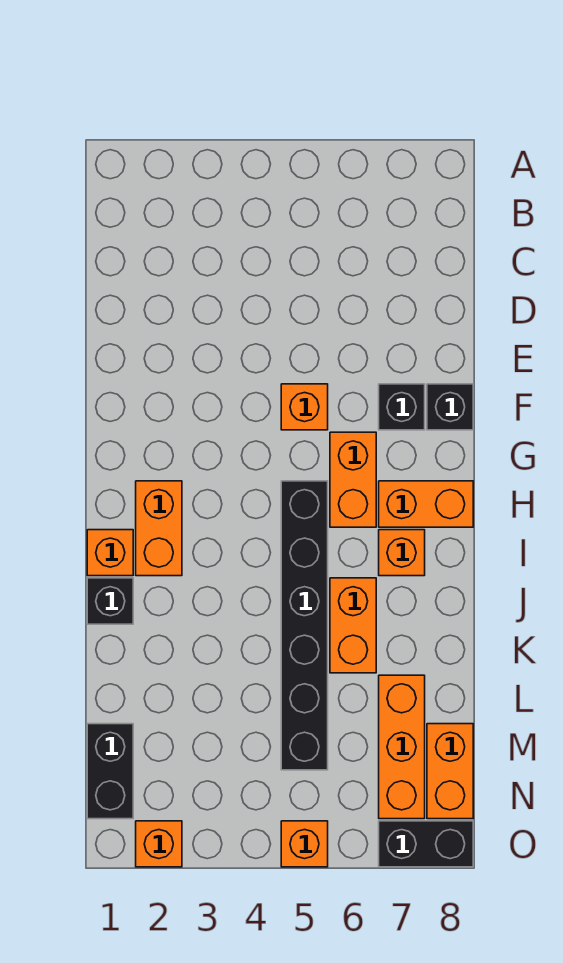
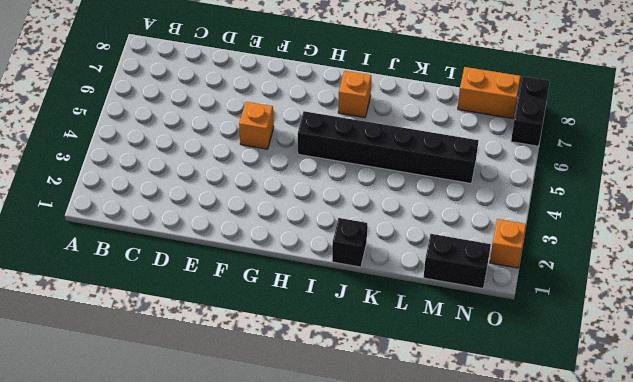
none -> black brick F7 level 1
none -> black brick F8 level 1
none -> orange brick G6:H6 level 1

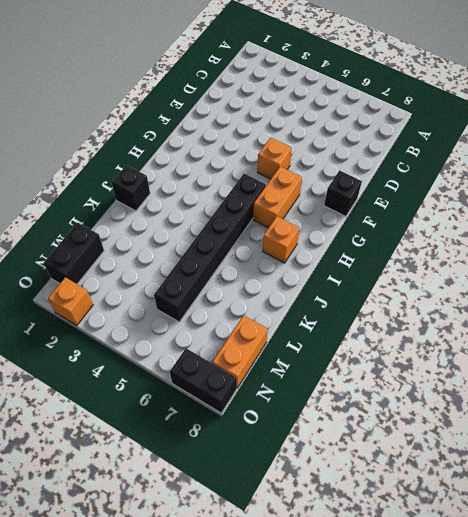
none -> black brick F7 level 1
none -> orange brick H2:I2 level 1
none -> orange brick H7:H8 level 1

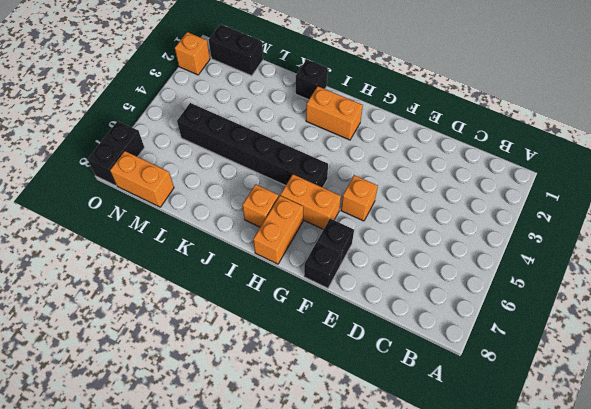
none -> orange brick I1 level 1
none -> orange brick J6:K6 level 1
none -> orange brick L7:N7 level 1

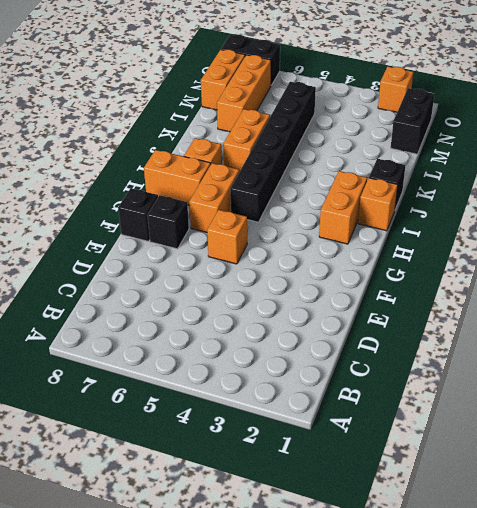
none -> orange brick O5 level 1

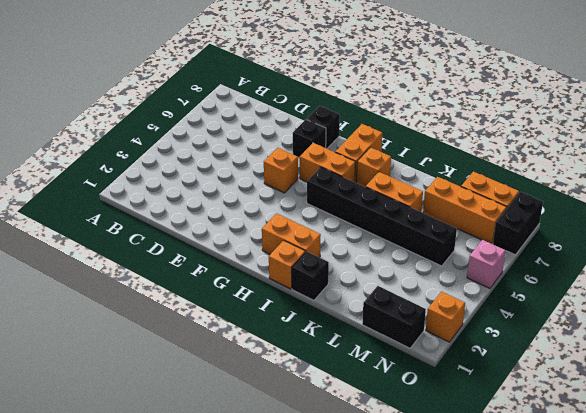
pink brick O5 level 1 -> orange brick O5 level 1

